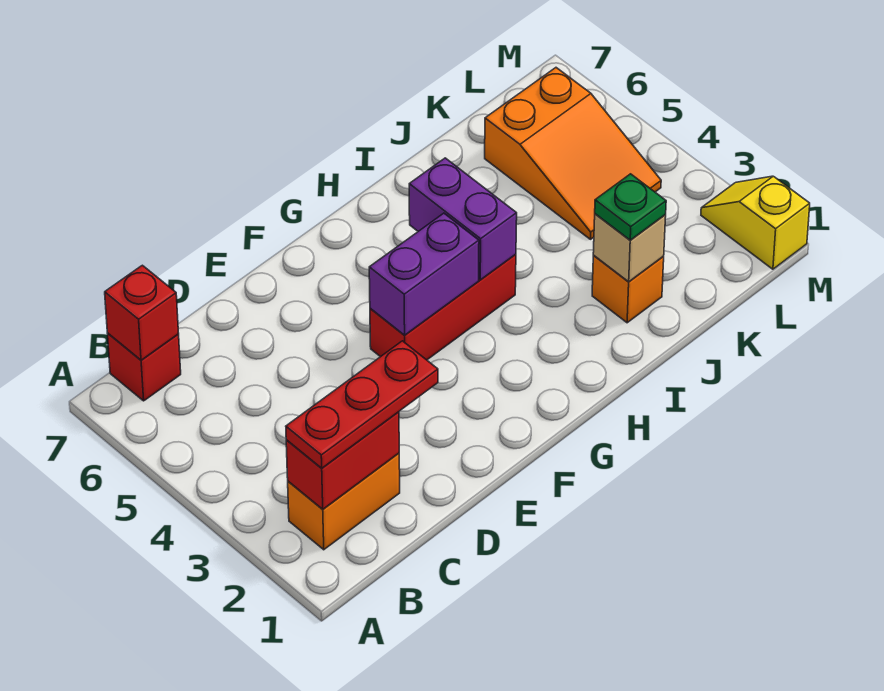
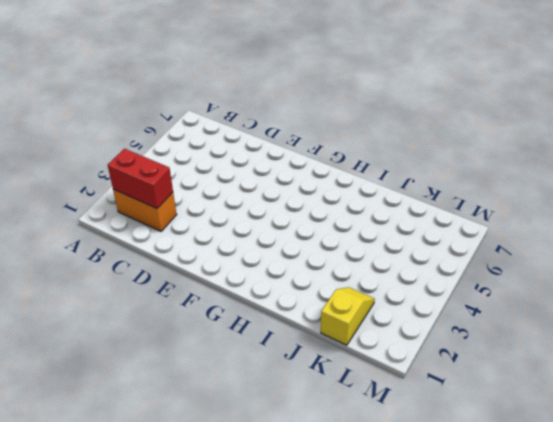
yellow slope K1:K2 level 1 top 1 -> yellow slope M1:M2 level 1 top 1
none -> red brick B7 level 1
none -> red brick F4:H4 level 1
none -> orange brick J2 level 1

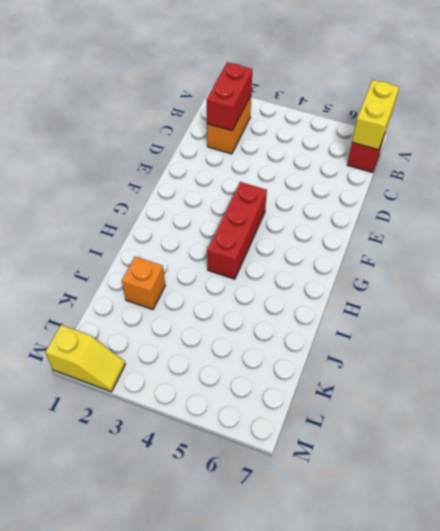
yellow brick A7:B7 level 2 -> red brick B7 level 2
none -> orange slope K4:L6 level 1 top 6
none -> purple brick F4:G4 level 2
none -> purple brick H4:H5 level 2

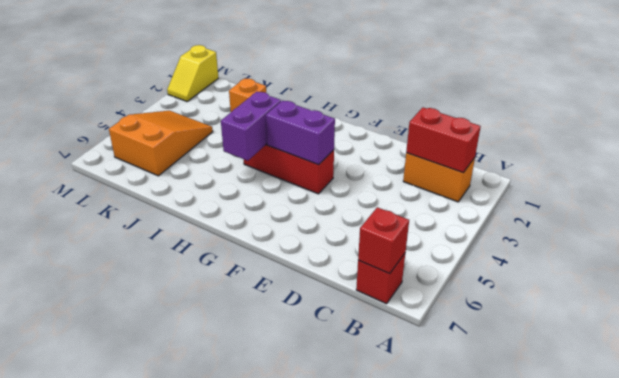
none -> tan brick J2 level 2
none -> red plate B2:D2 level 3
none -> green plate J2 level 3

